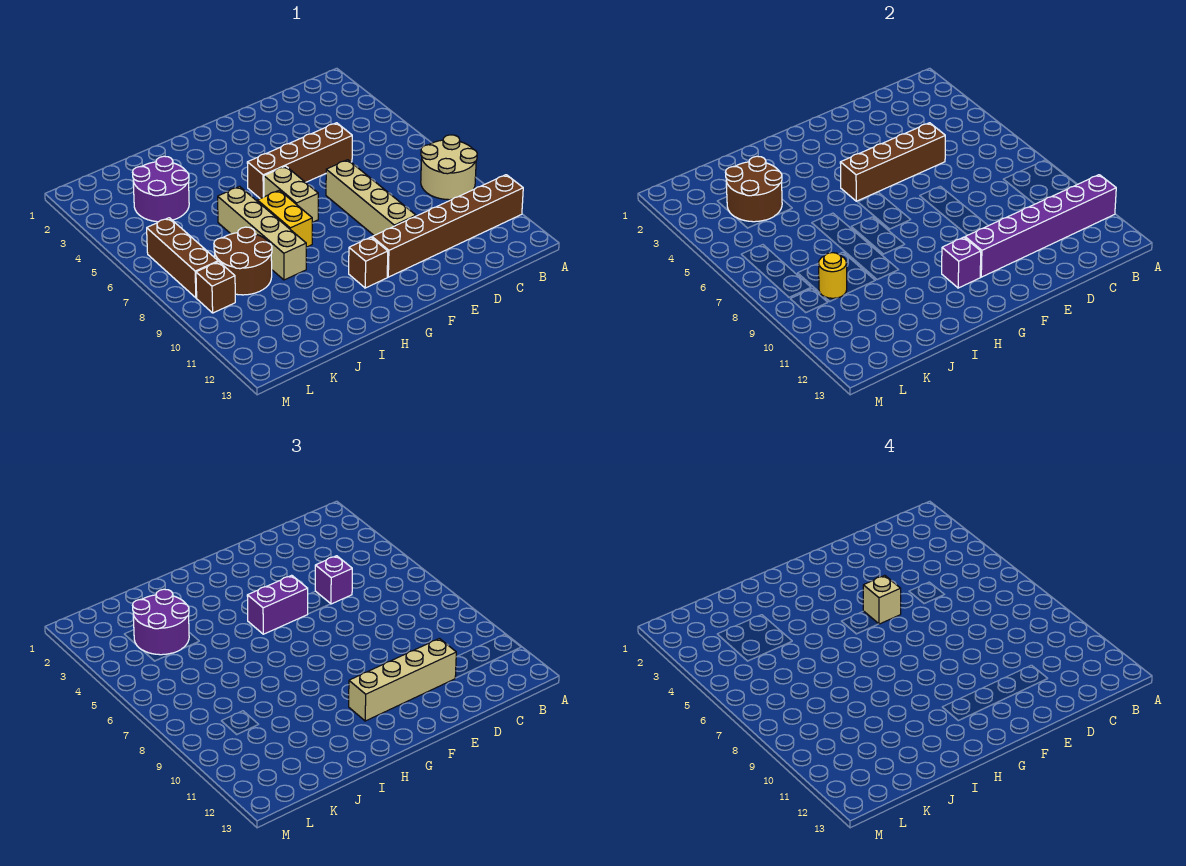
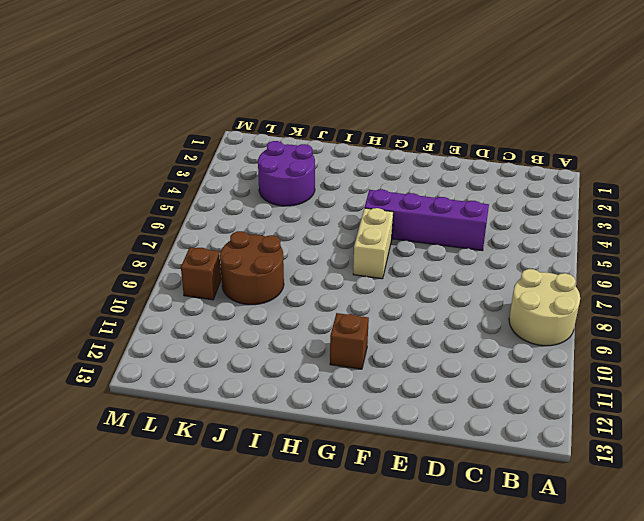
purple brick D5:G5 level 1 -> brown brick D5:G5 level 1
none -> brown brick A11:F11 level 1
none -> tan brick E7:E10 level 1
none -> yellow brick H7:H8 level 1

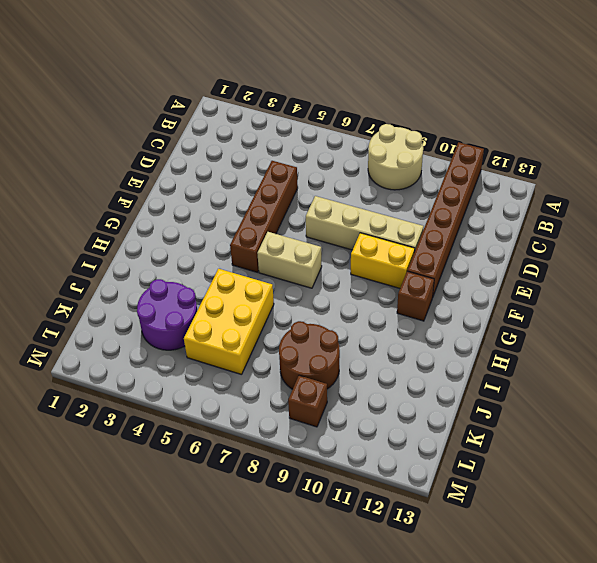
yellow brick F9:F10 level 1 -> yellow brick H7:H8 level 1
yellow brick I5:K6 level 1 -> tan brick I6:I9 level 1
none -> brown brick L6:L8 level 1
none -> purple brick A11:F11 level 2
none -> brown brick D5:G5 level 2

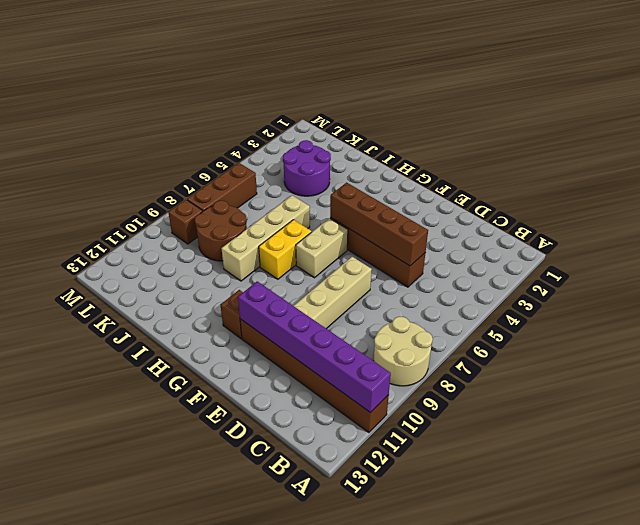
none -> purple brick G11 level 2
none -> brown round brick J3:K4 level 2
none -> yellow round brick K9 level 2

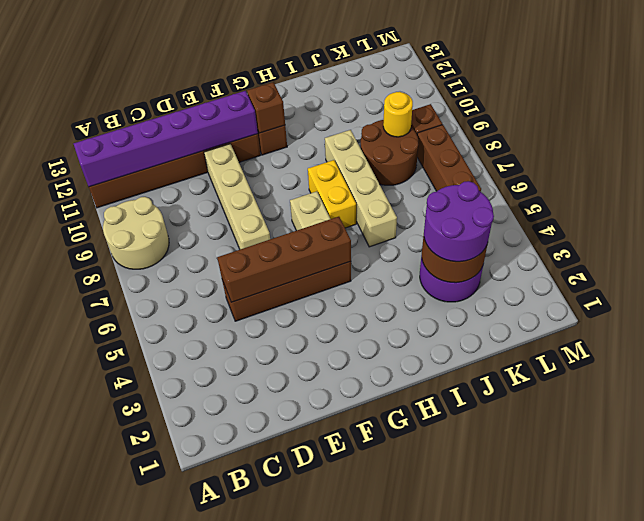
brown brick G11 level 2 -> purple brick G11 level 2
none -> purple brick D5 level 3
none -> tan brick D11:G11 level 3
none -> purple brick F5:G5 level 3

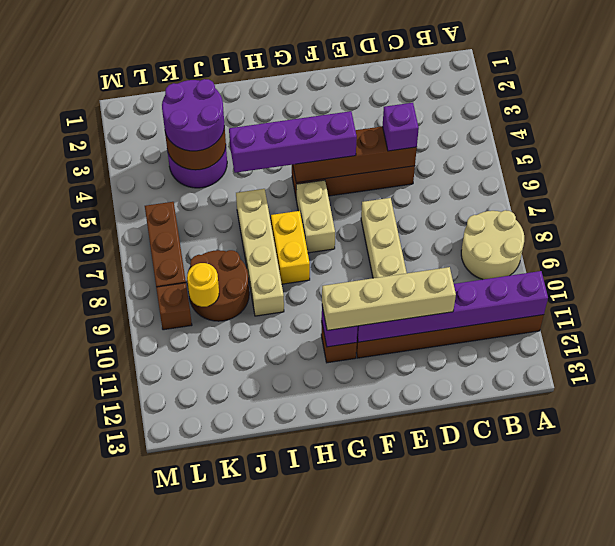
purple brick F5:I5 level 3 -> purple brick F5:G5 level 3
none -> tan brick F5 level 4

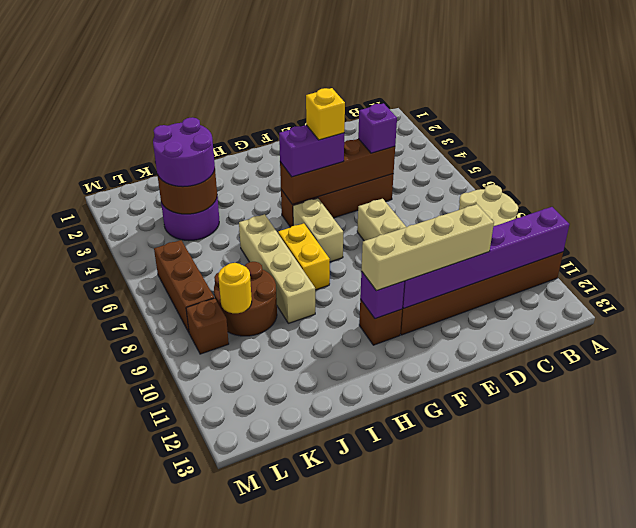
yellow brick F5 level 4 -> tan brick F5 level 4

